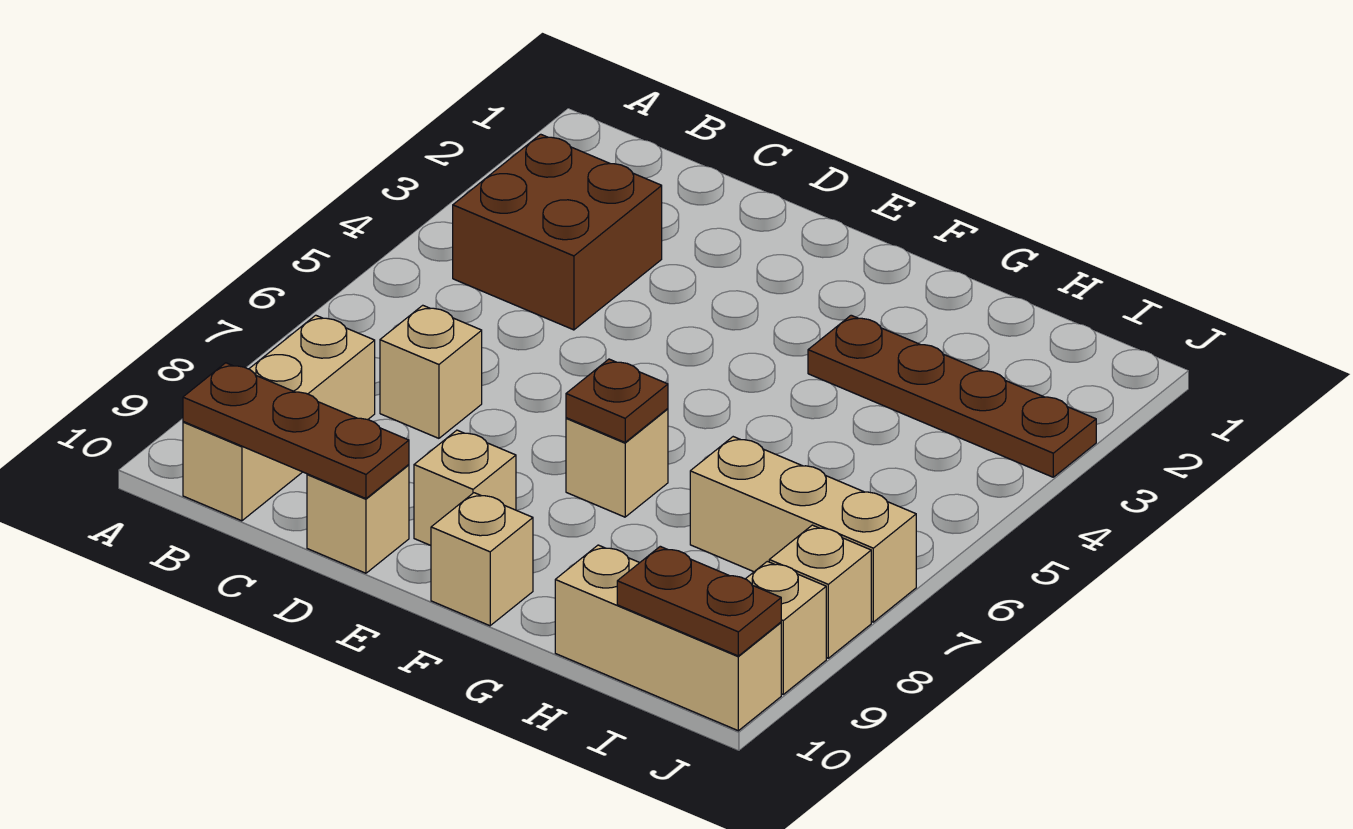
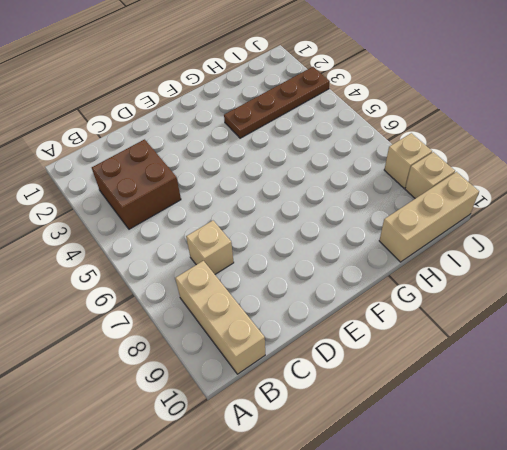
none -> tan brick D10 level 1
none -> tan brick E9 level 1
none -> tan brick F7 level 1

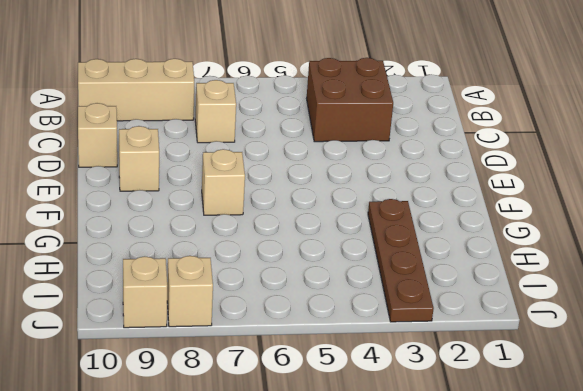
none -> tan brick F10 level 1
none -> tan brick H7:J7 level 1
none -> tan brick H10:J10 level 1

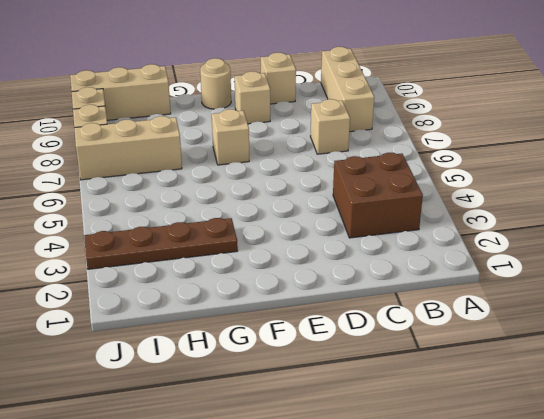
tan round brick F10 level 1 -> tan brick F10 level 1
none -> brown plate B10:D10 level 2
none -> brown plate F7 level 2
none -> brown plate I10:J10 level 2

